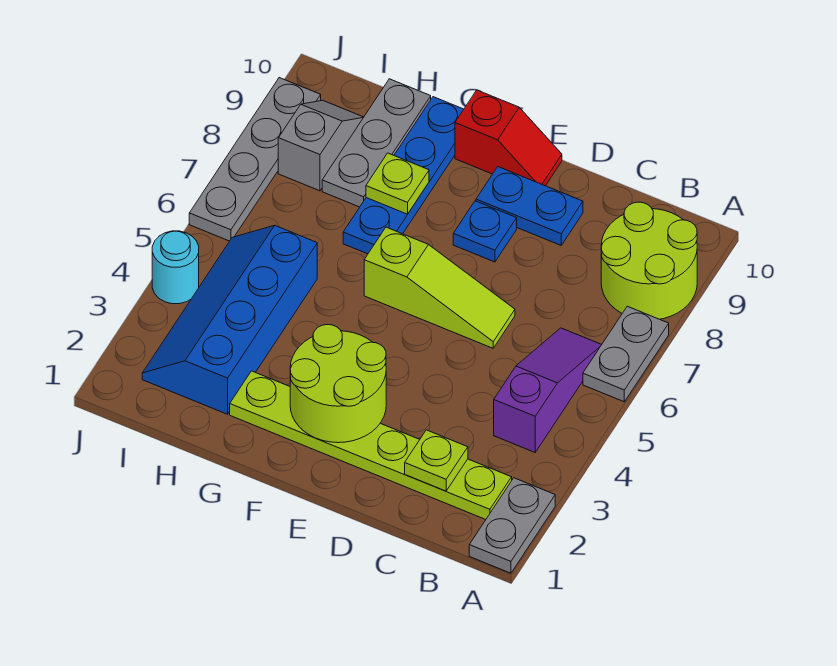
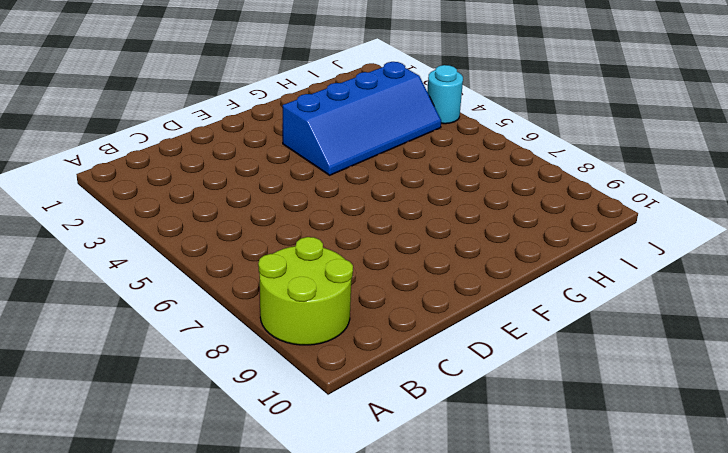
blue slope F3:I4 level 1 top 3 -> blue slope H2:I5 level 1 top H
none -> grey plate A1:A2 level 1
none -> grey plate A6:A7 level 1
none -> lime plate B2:G2 level 1

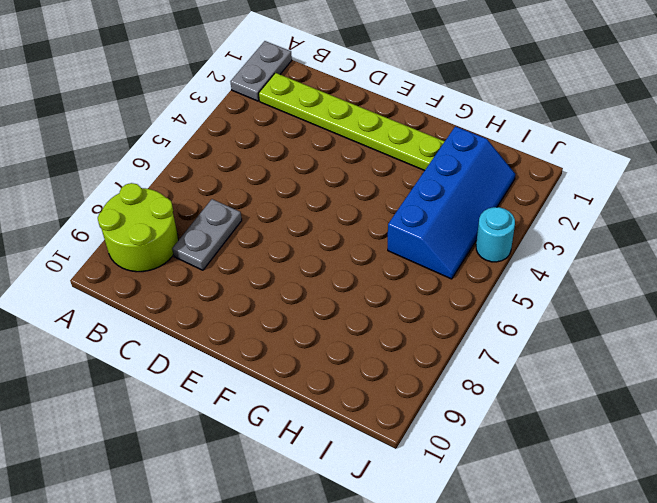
grey plate C7:C8 level 1 -> grey plate A6:A7 level 1
none -> purple slope B4:B6 level 1 top 4
none -> lime slope D6:F6 level 1 top F
none -> blue plate D9:E9 level 1

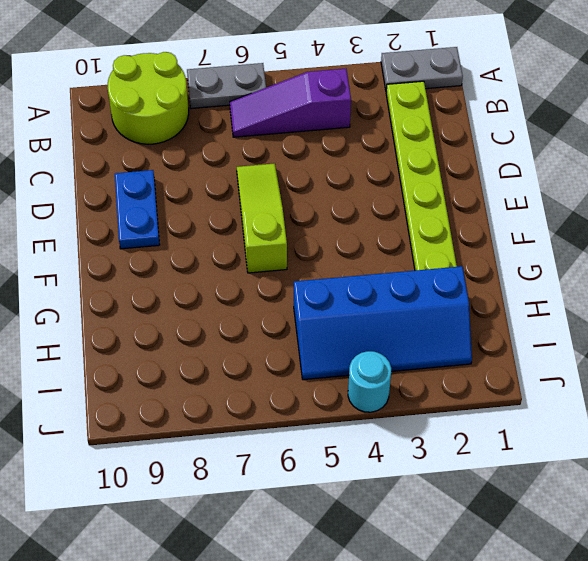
none -> blue plate E8 level 1
none -> red slope E10:F10 level 1 top F
none -> blue plate G7:G10 level 1

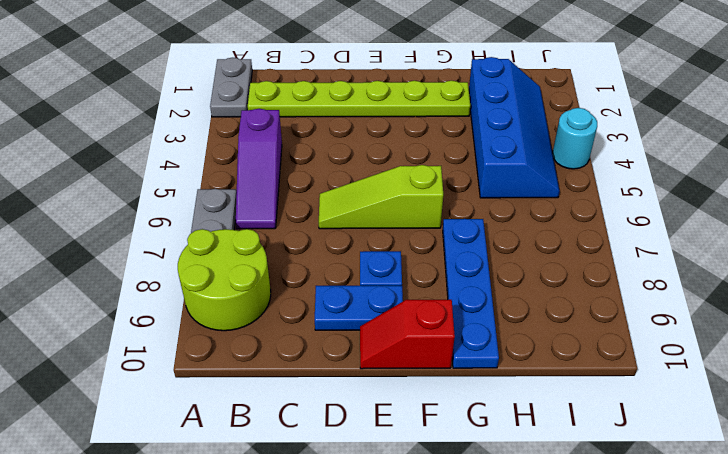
none -> grey plate H8:H10 level 1
none -> grey slope I8:I9 level 1 top 8
none -> grey plate J6:J9 level 1

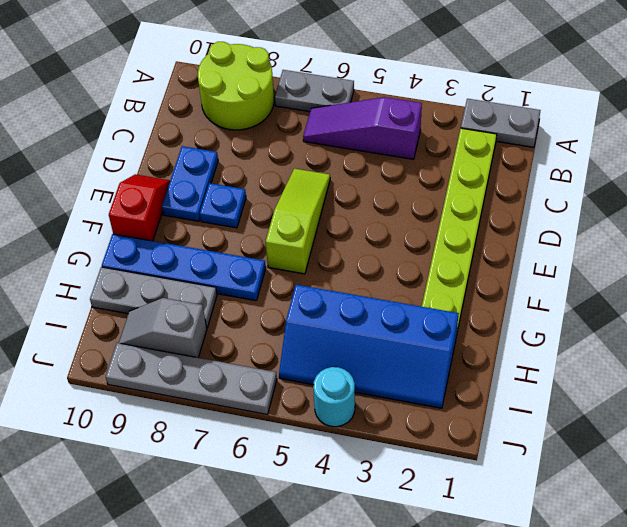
none -> lime plate C2 level 2
none -> lime round brick E2:F3 level 2
none -> lime plate G8 level 2

